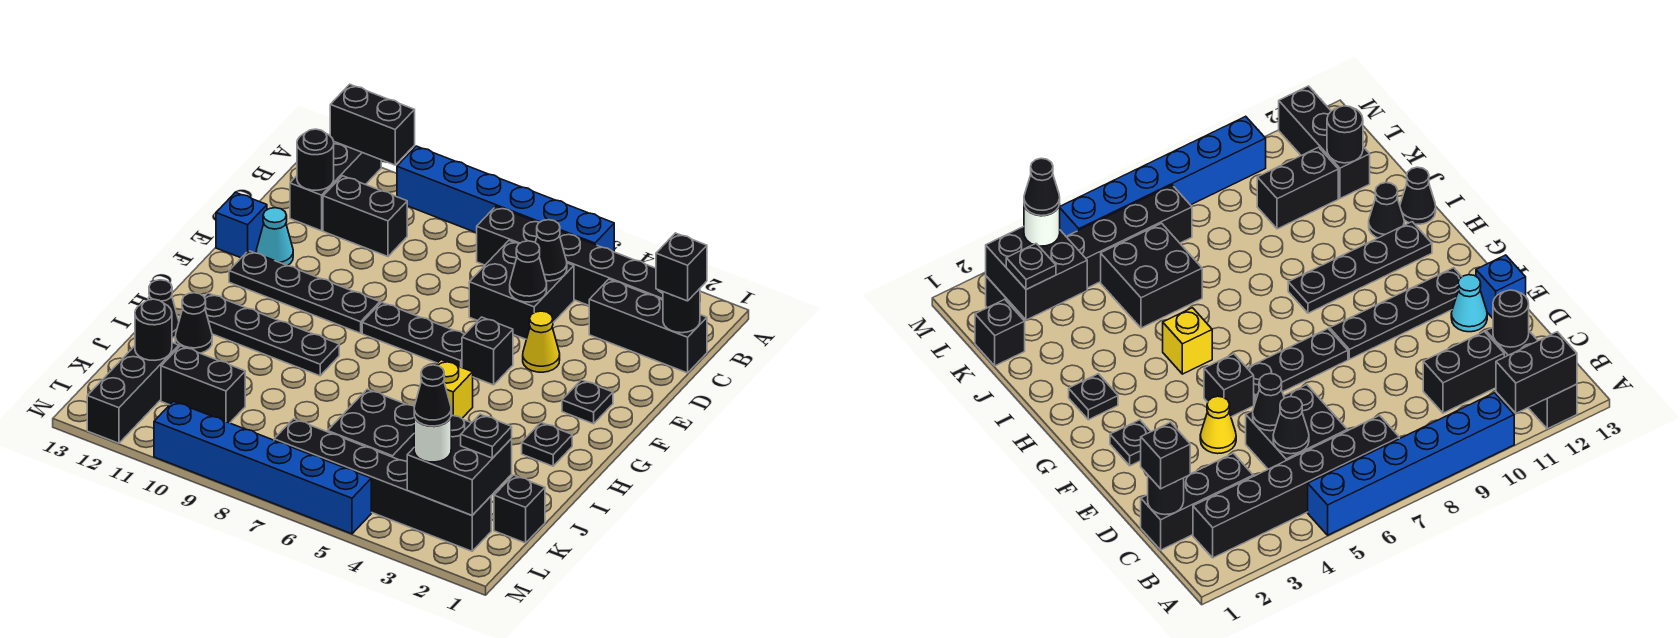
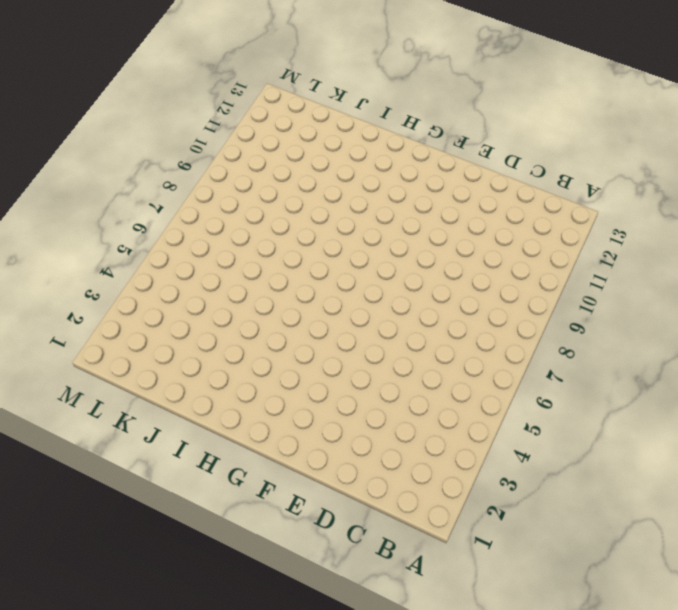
none -> blue brick A5:A10 level 1
none -> black brick A12:C12 level 1
none -> black brick B2:B7 level 1
none -> black brick C1:C3 level 1

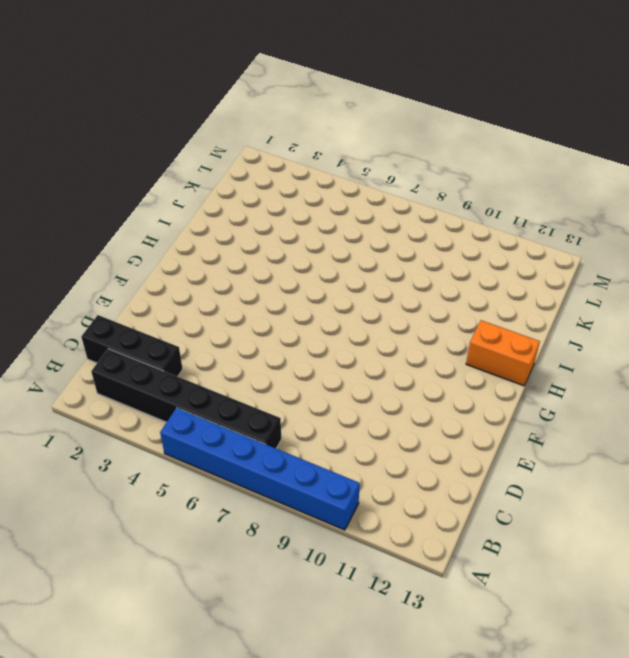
orange brick H12:H13 level 1 -> black plate H9:H12 level 1
none -> black brick A12:C12 level 1
none -> black brick C5:D6 level 1
none -> black brick C10:C11 level 1
none -> yellow cone E4 level 1

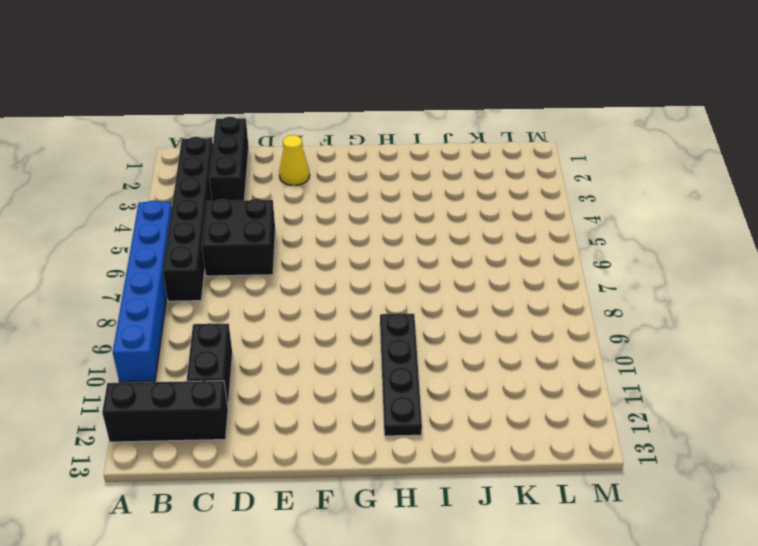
yellow cone E2 level 1 -> yellow cone E4 level 1
none -> cyan cone E12 level 1
none -> blue brick E13 level 1
none -> black plate F2 level 1
none -> black brick F5 level 1

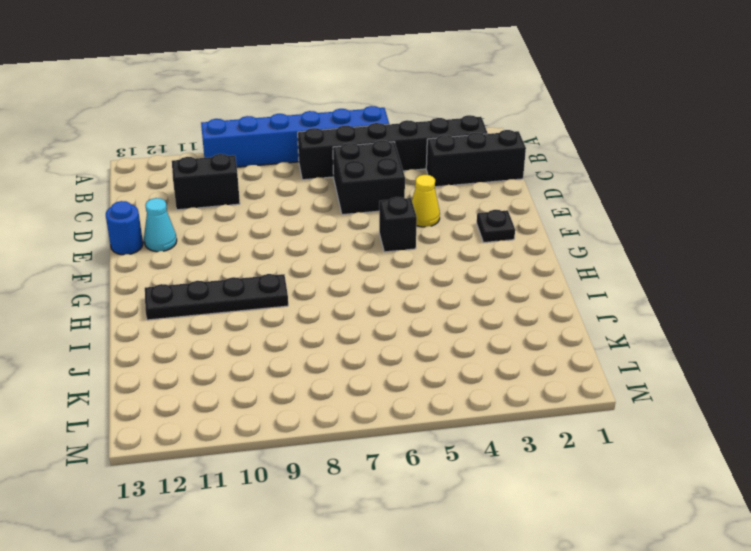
blue round brick E13 level 1 -> blue brick E13 level 1
none -> black brick A12:C12 level 1
none -> black plate F6:F8 level 1
none -> black plate F9:F12 level 1
none -> black plate H2 level 1

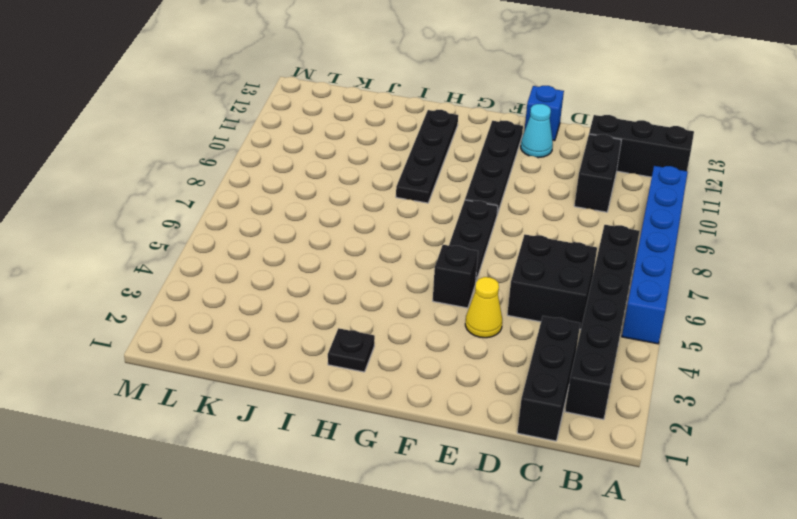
none -> black plate F2 level 1
none -> yellow brick H5 level 1
none -> black cone I12 level 1
none -> black cone I13 level 1

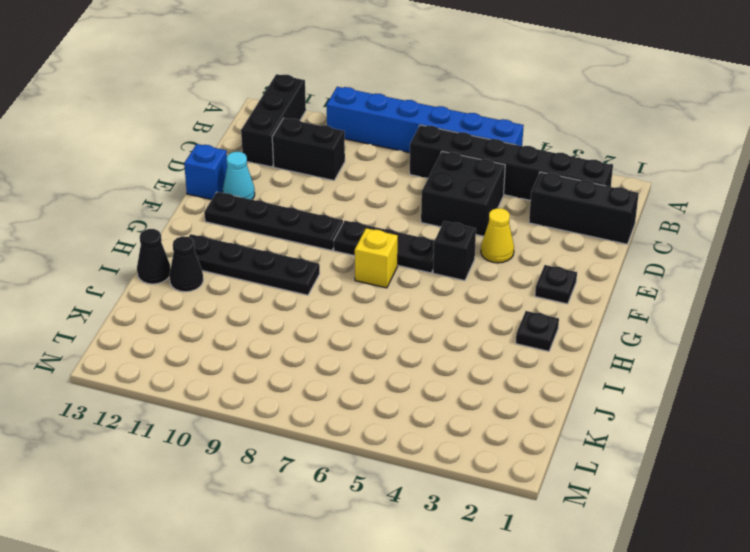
yellow brick G7 level 1 -> yellow brick H5 level 1
none -> black brick J5:K6 level 1
none -> black brick K1 level 1
none -> black brick K10:K11 level 1
none -> black brick K12:M12 level 1

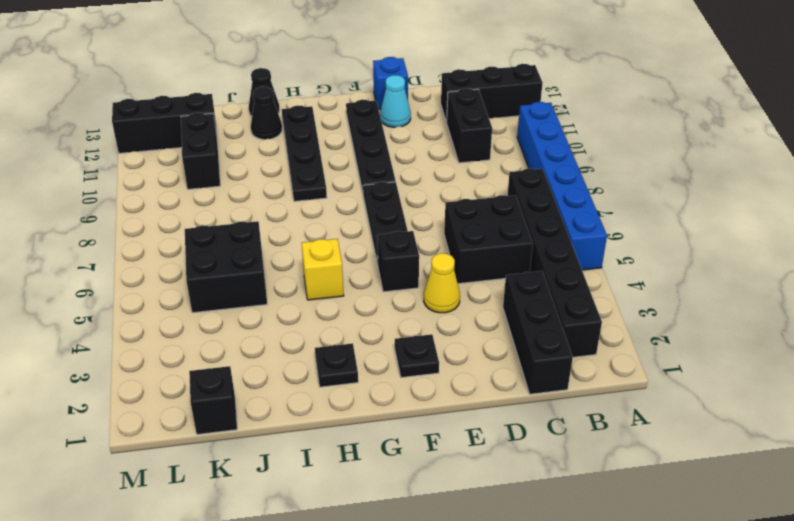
none -> black brick L2:L7 level 1
none -> blue brick M5:M10 level 1
none -> black brick A11:A12 level 2
none -> black round brick C1 level 2

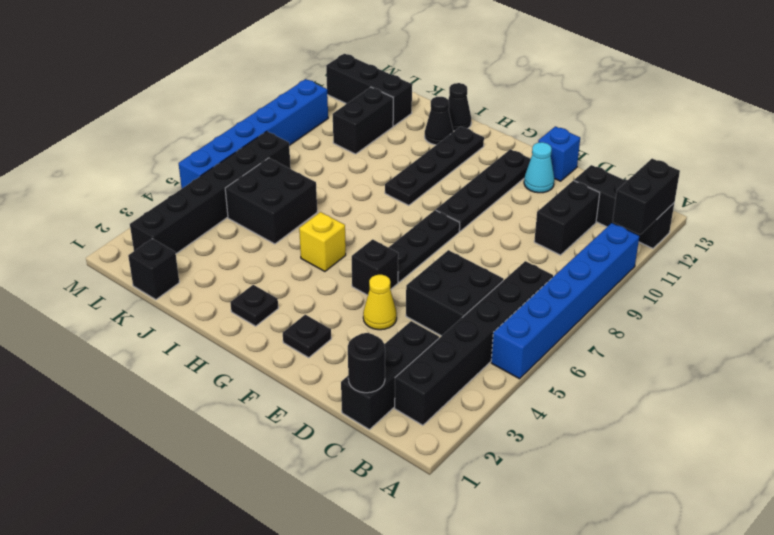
none -> black cone C5 level 2
none -> black round brick C12 level 2
none -> black cone D5 level 2
none -> black brick K2:L3 level 2

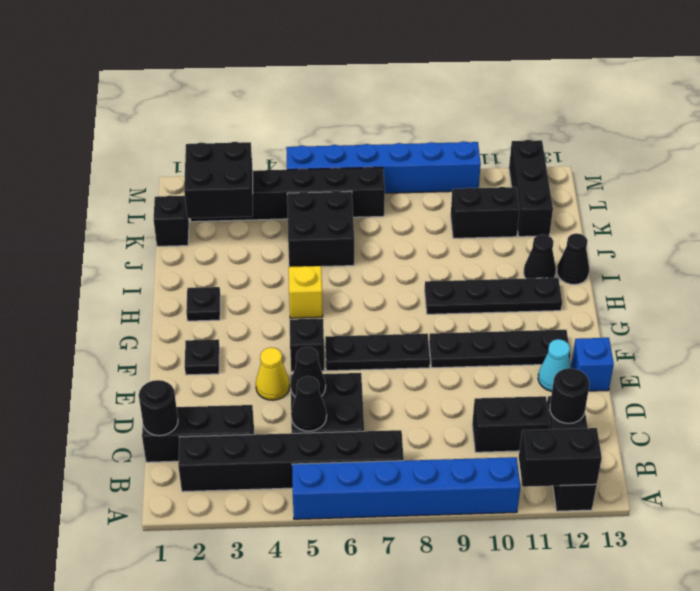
none -> black round brick K12 level 2
none -> black brick C1 level 3
none -> black plate K2 level 3
none -> white round brick L3 level 3

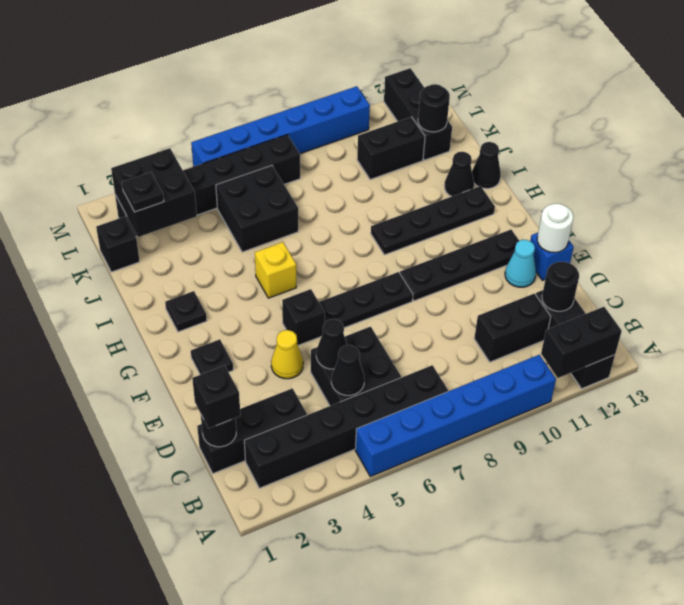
white round brick E13 level 2 -> white round brick L3 level 3
none -> black cone L3 level 4

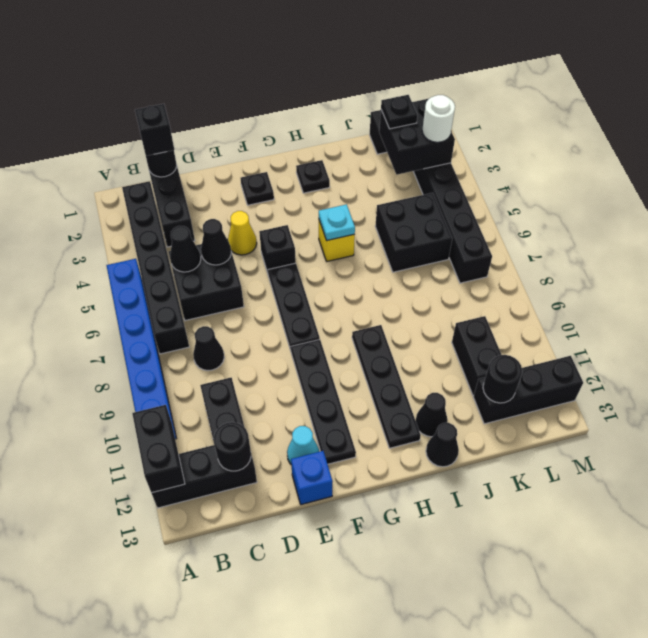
black cone C8 level 1 -> black cone L3 level 4
cyan plate H5 level 2 -> none
none -> blue brick M5:M10 level 1

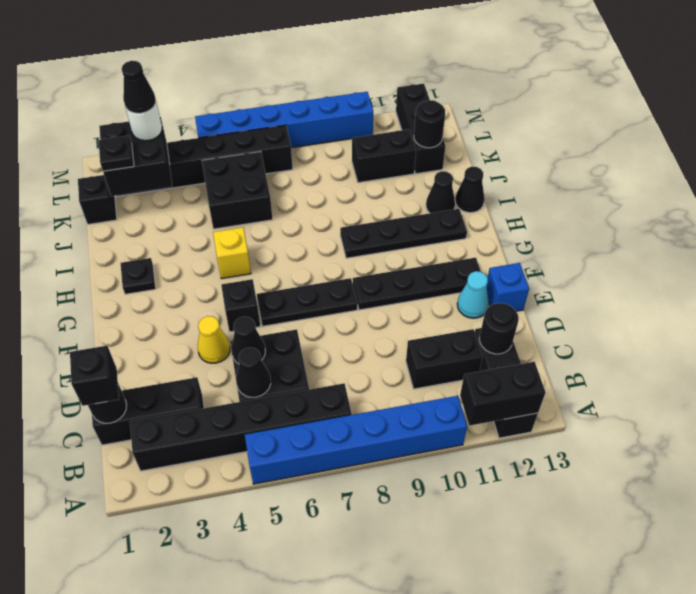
none -> black plate F2 level 1

